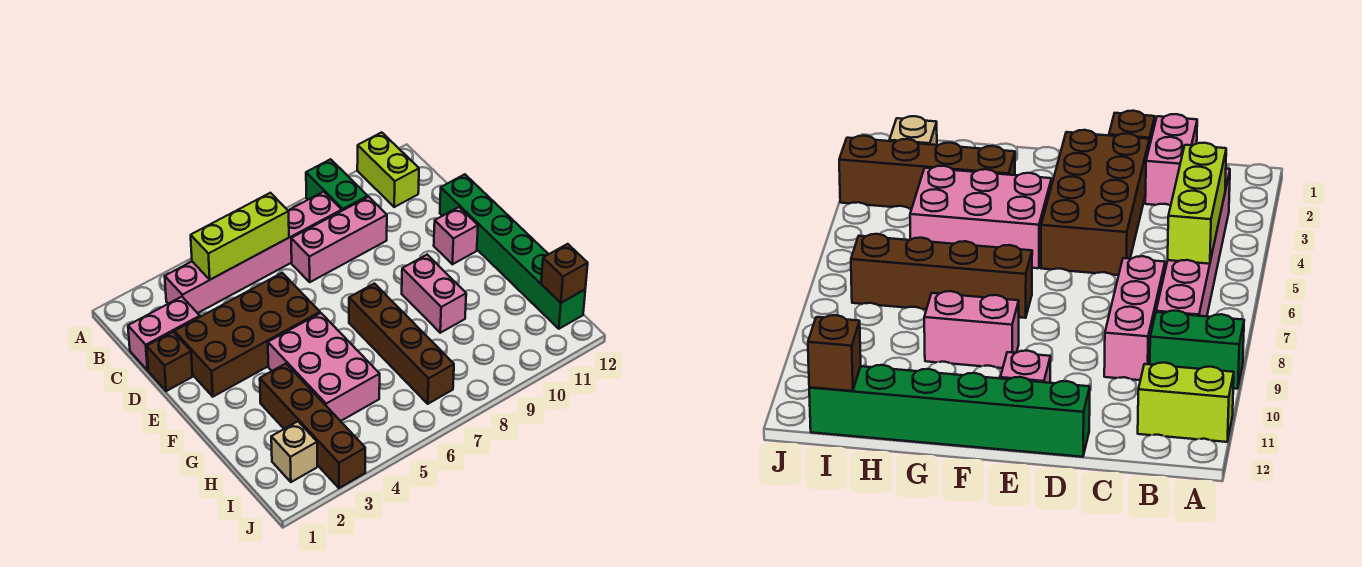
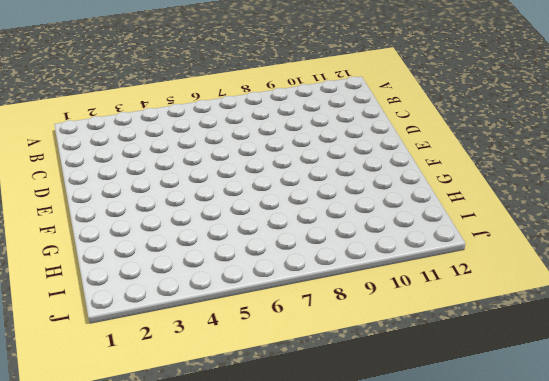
none -> green brick A9:B9 level 1
none -> lime brick A11:B11 level 1
none -> pink brick B3:B8 level 1

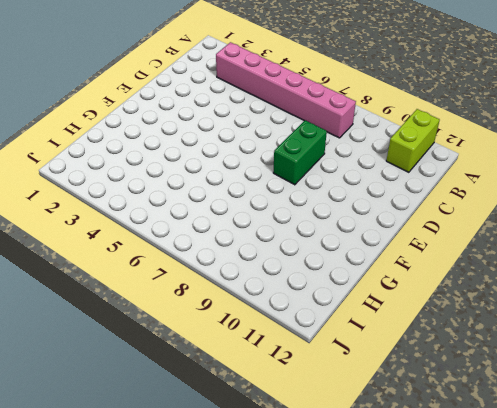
green brick D8:E8 level 1 -> green brick A9:B9 level 1
none -> pink brick C1:C2 level 1
none -> pink brick C7:C9 level 1
none -> brown brick D1 level 1

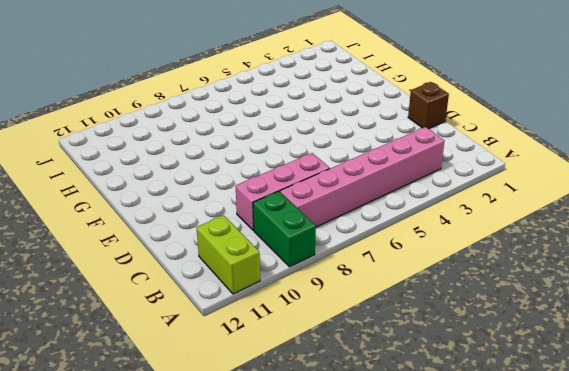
none -> pink brick C1:C2 level 1
none -> brown brick D2:E5 level 1
none -> green brick D12:I12 level 1

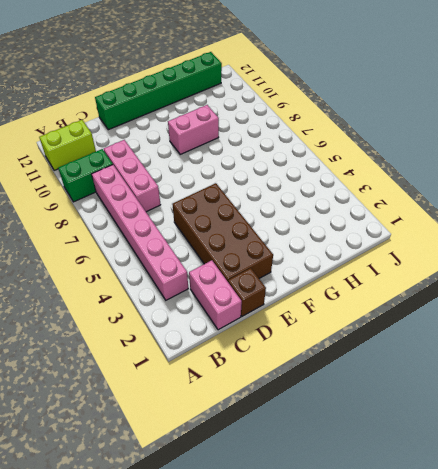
none -> pink brick E11 level 1
none -> pink brick F4:H5 level 1
none -> brown brick F7:I7 level 1

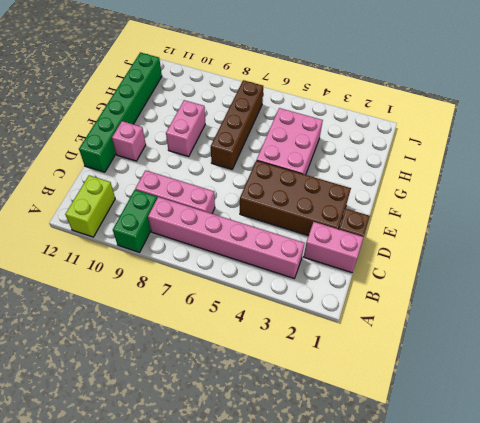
none -> brown brick G3:J3 level 1
none -> tan brick I2 level 1
none -> lime brick B4:B6 level 2

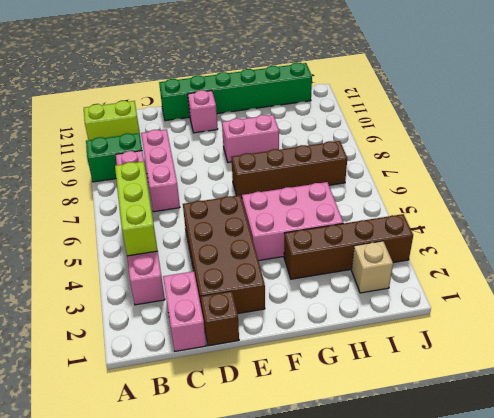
none -> brown brick I12 level 2

